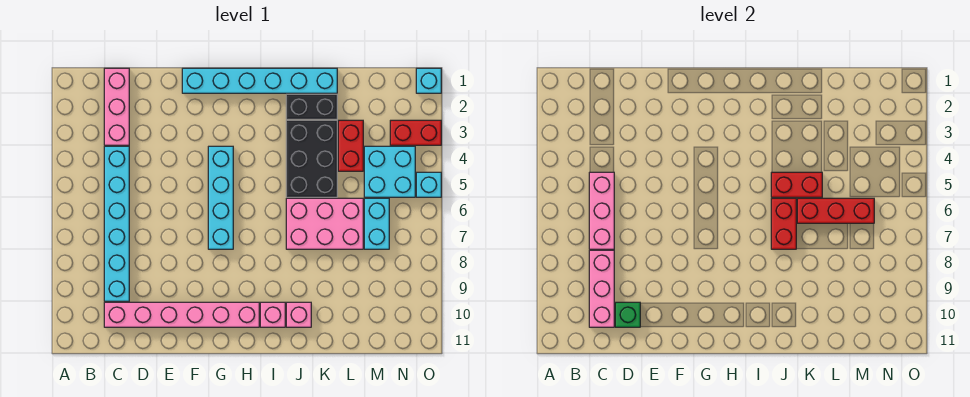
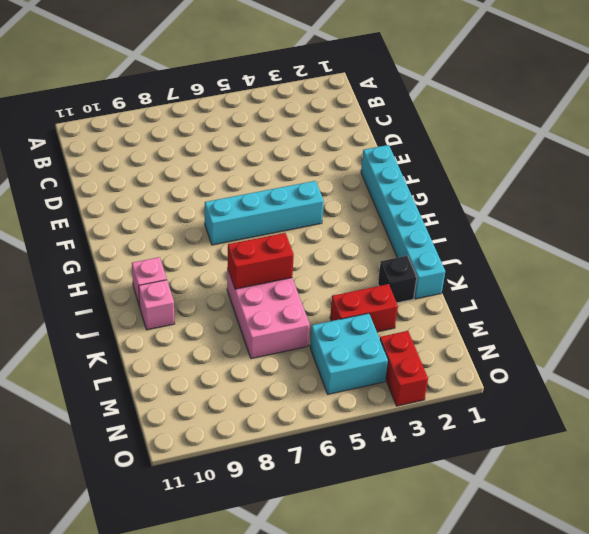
black brick K2 level 1 -> black brick J2:K2 level 1
none -> pink brick C1:C3 level 1
none -> cyan brick C4:C9 level 1
none -> pink brick C10:H10 level 1

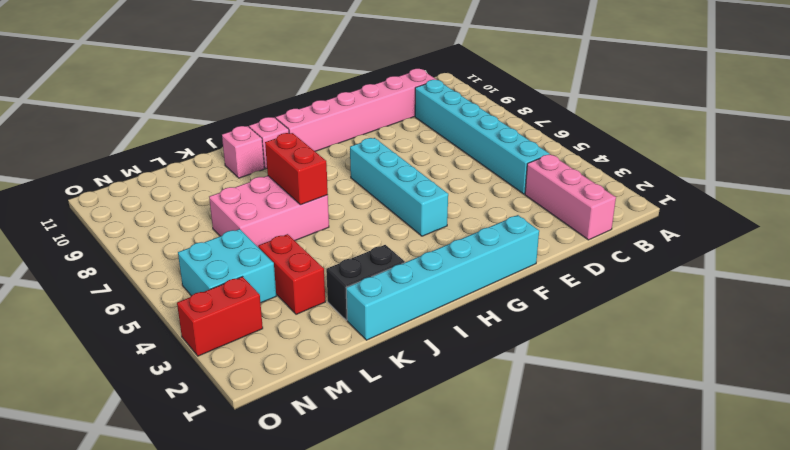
none -> black brick J3:K5 level 1
none -> cyan brick M6:M7 level 1
none -> cyan brick O1 level 1

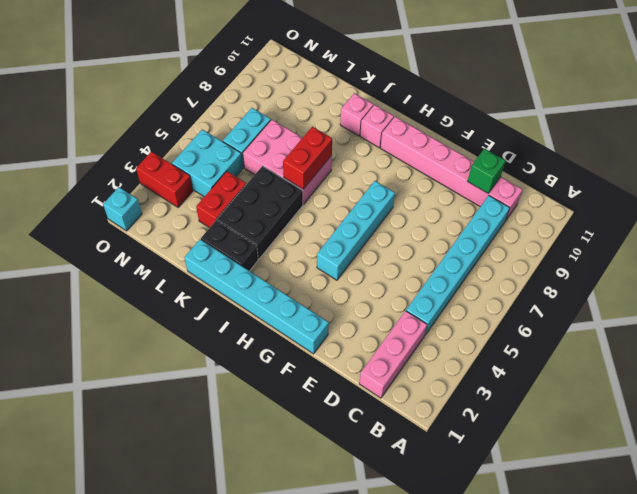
none -> cyan brick O5 level 1
none -> pink brick C5:C7 level 2
none -> pink brick C8:C10 level 2

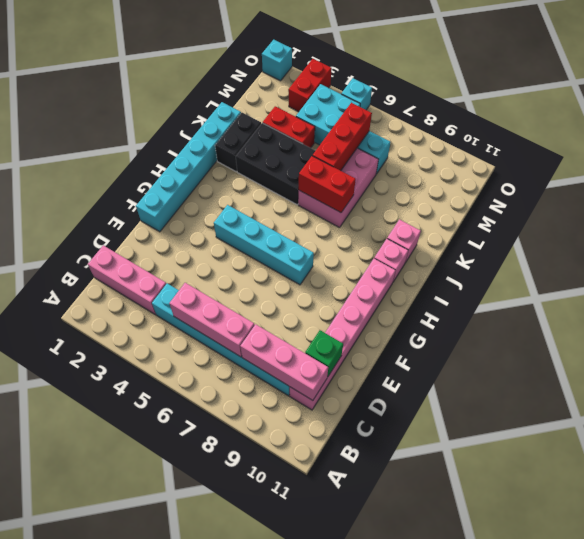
none -> red brick J5:K5 level 2

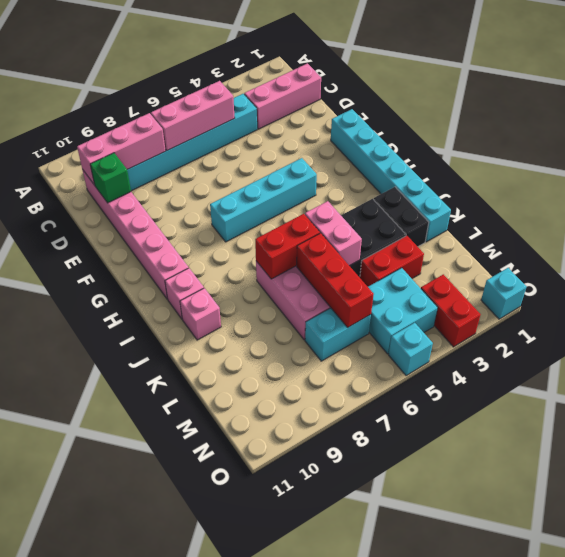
pink brick J5:K5 level 2 -> red brick J5:K5 level 2

